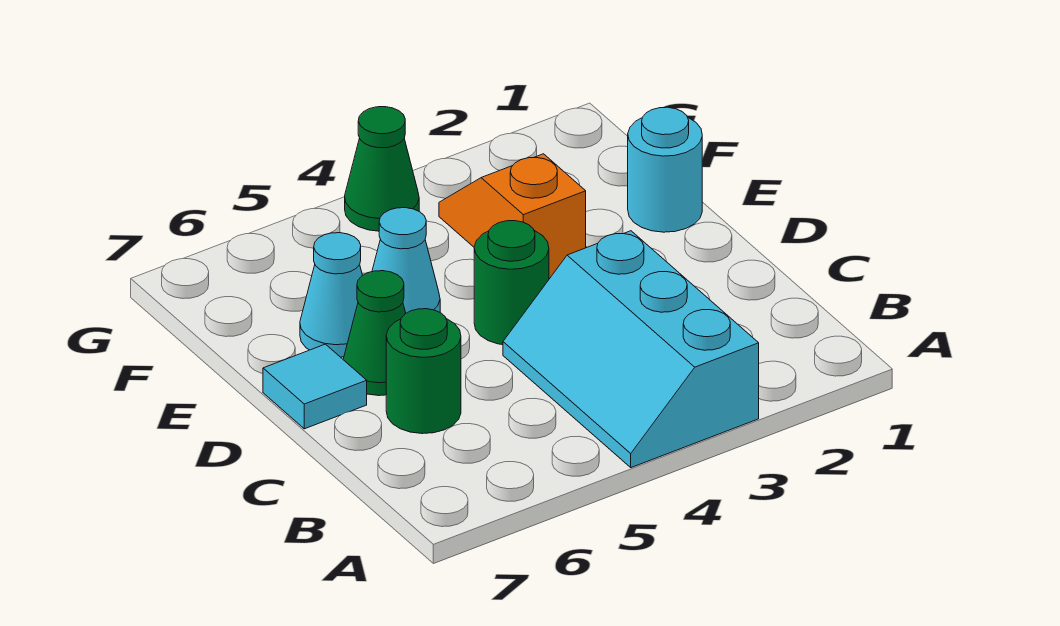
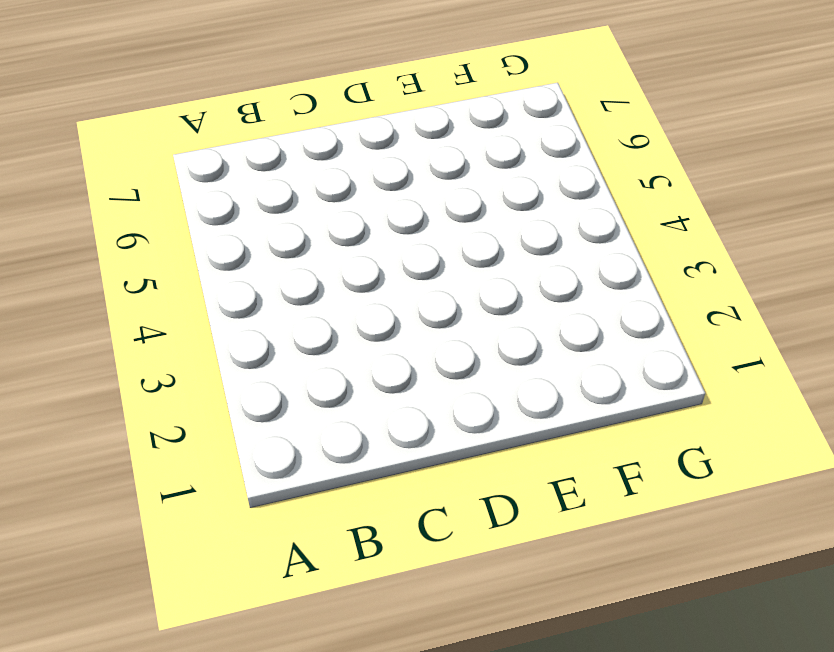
none -> cyan slope A3:C4 level 1 top 3
none -> green round brick C6 level 1

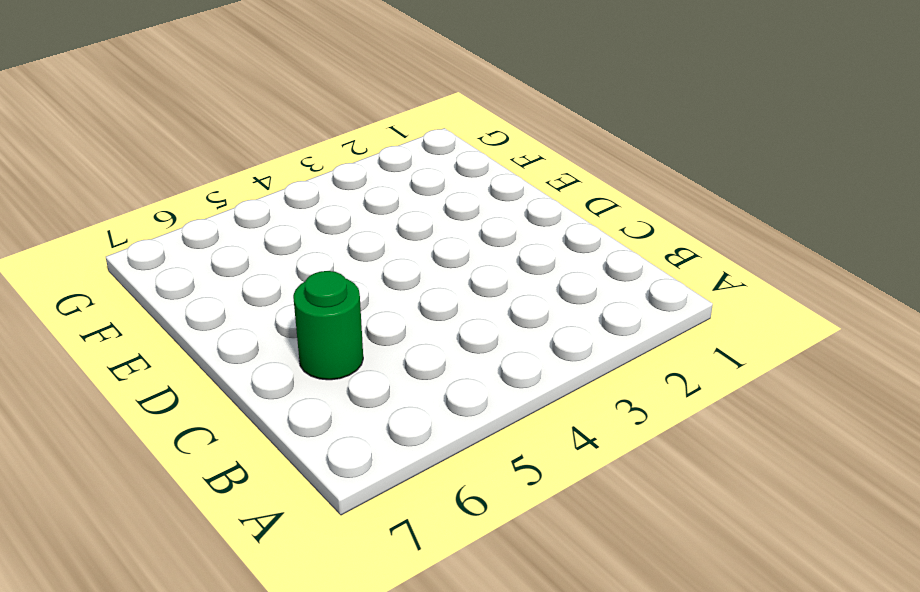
none -> cyan slope A3:C4 level 1 top 3
none -> green round brick D4 level 1

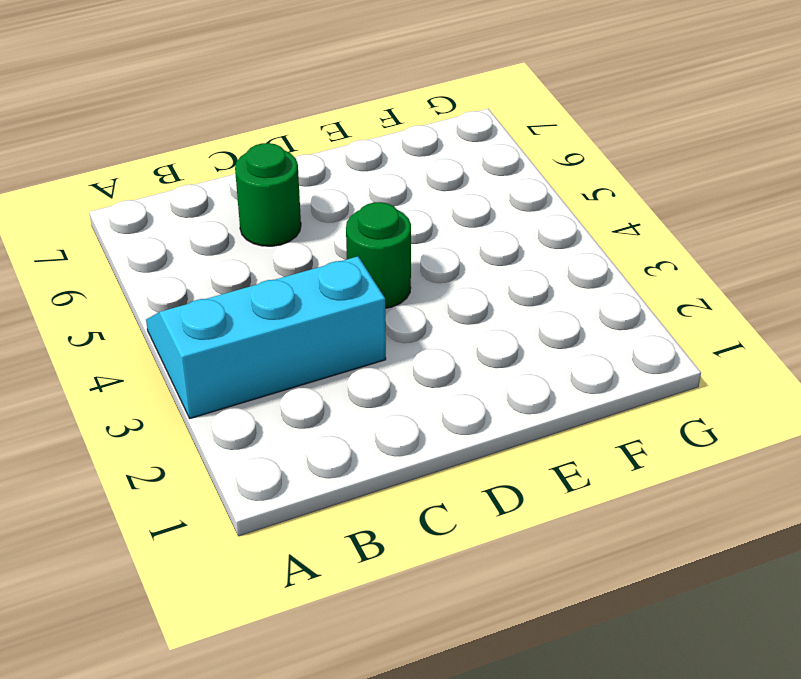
none -> green cone D6 level 1
none -> cyan tile D7 level 1

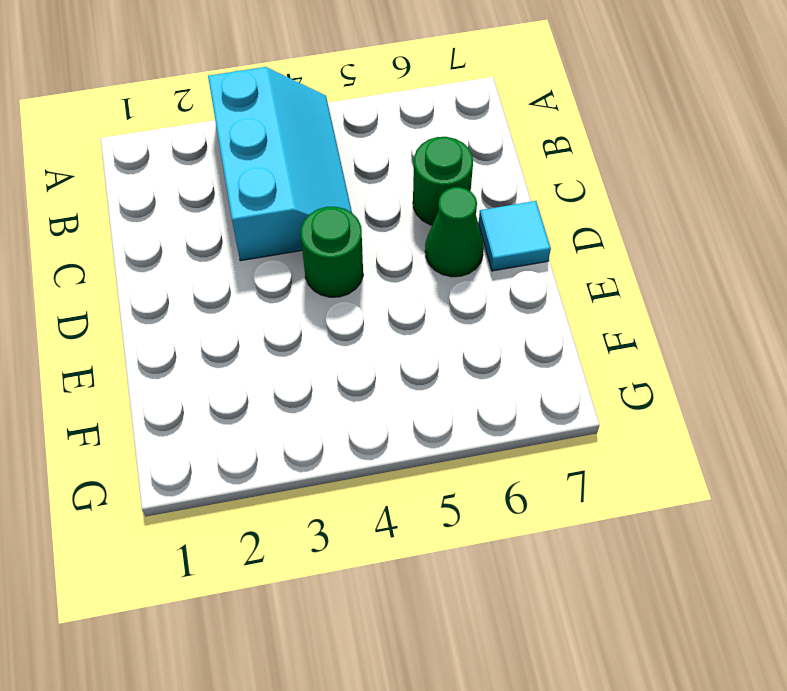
none -> cyan round brick E1 level 1
none -> orange slope E3:F3 level 1 top E

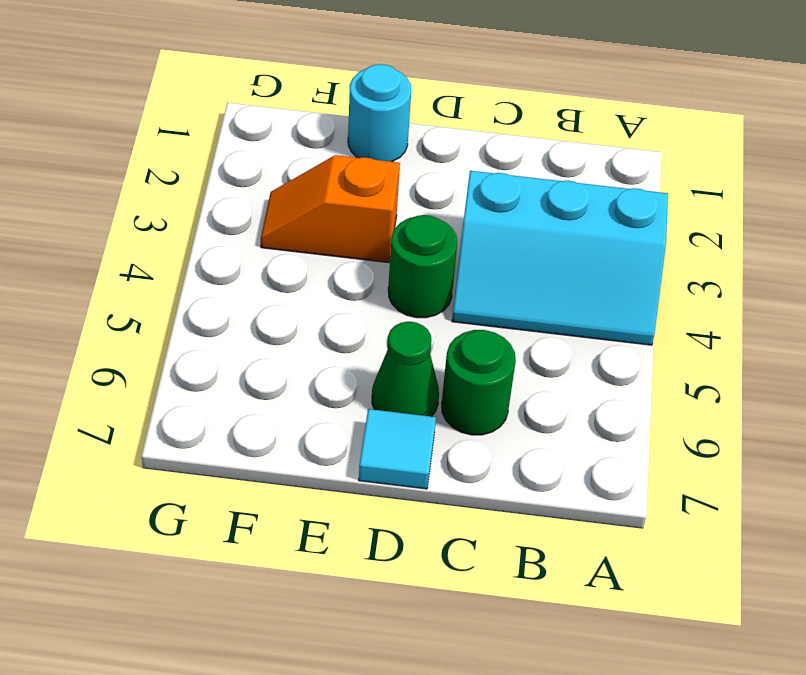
none -> cyan cone E5 level 1
none -> cyan cone E6 level 1

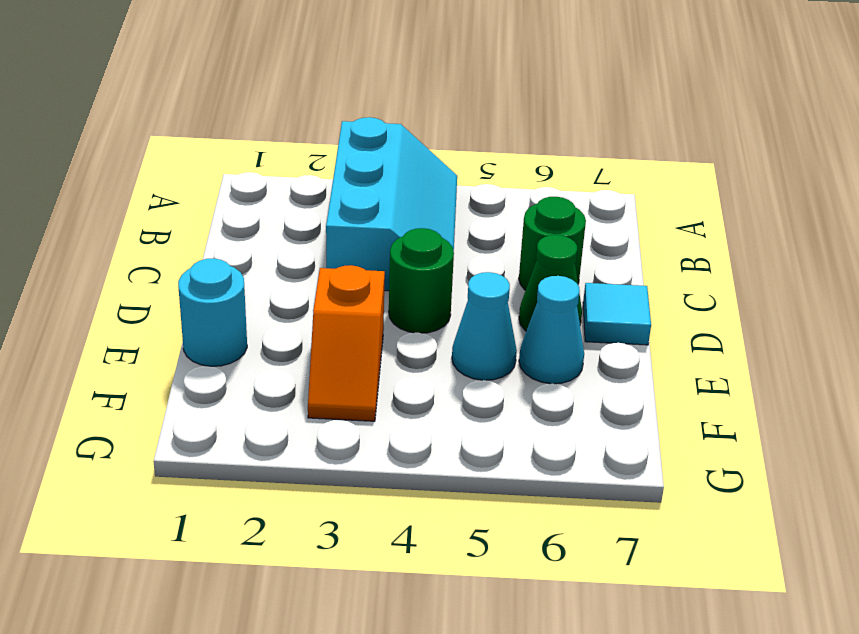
none -> green cone G4 level 1

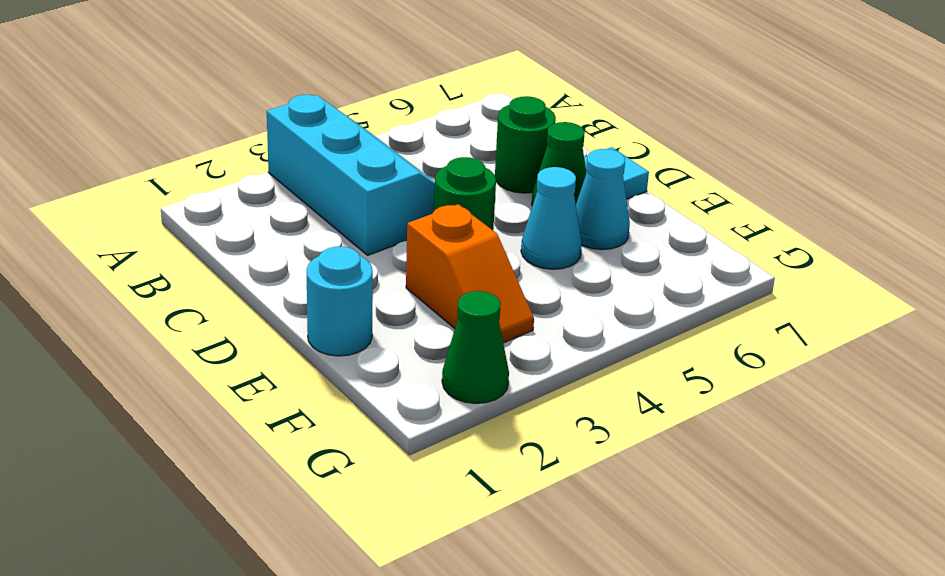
green cone G2 level 1 -> green cone G4 level 1

